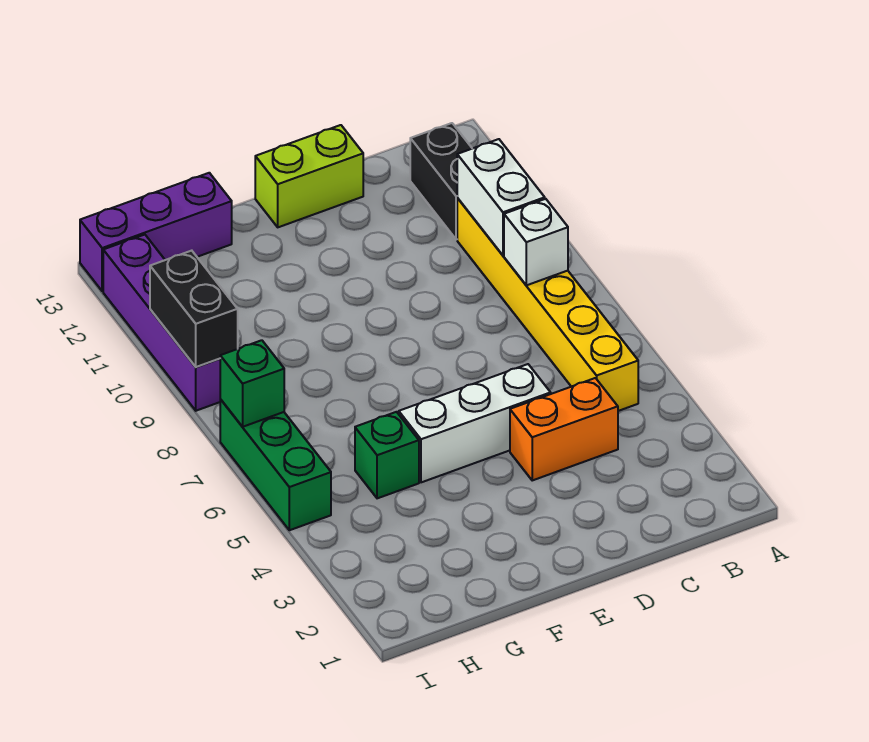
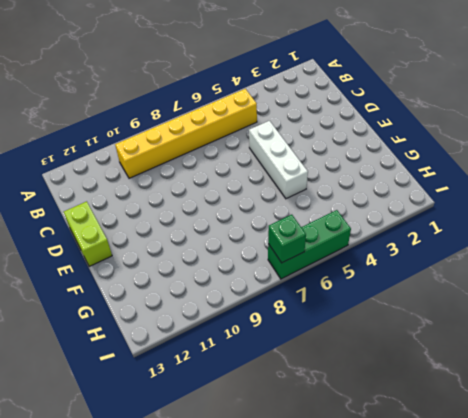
none -> black brick B11:B12 level 1
none -> orange brick C4:D4 level 1
none -> green brick G5 level 1

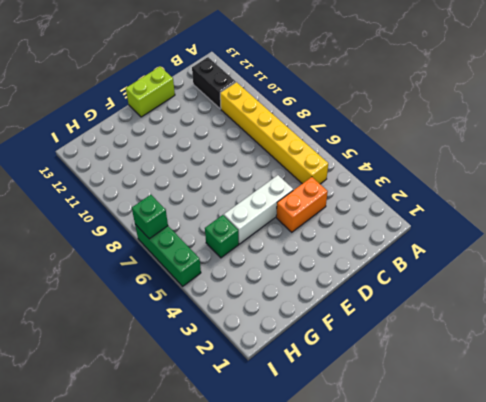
none -> purple brick G13:I13 level 1
none -> purple brick I9:I12 level 1
none -> white brick B8 level 2

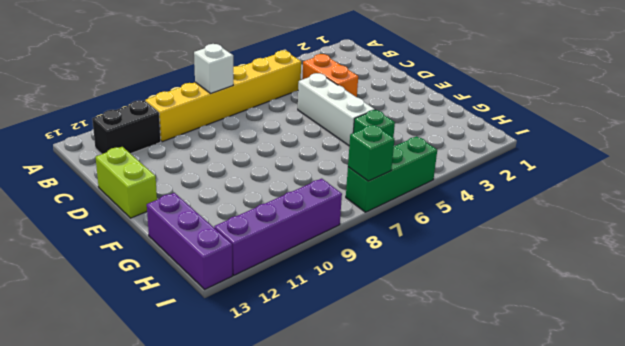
none -> white brick B9:B10 level 2
none -> black brick I9:I10 level 2

